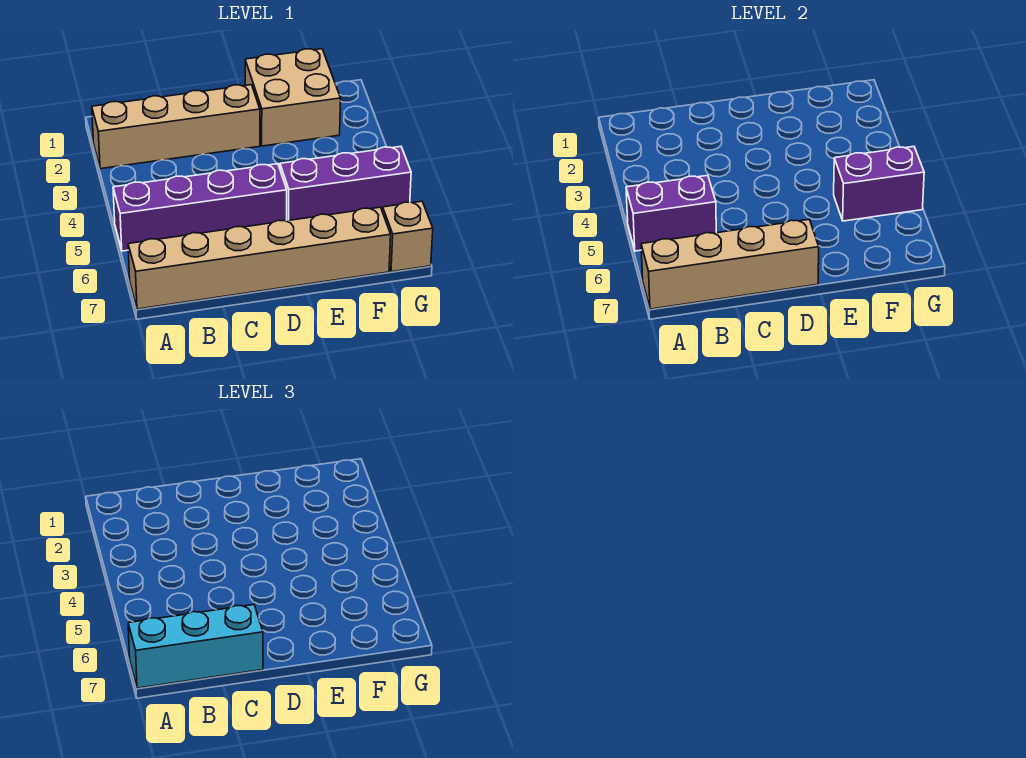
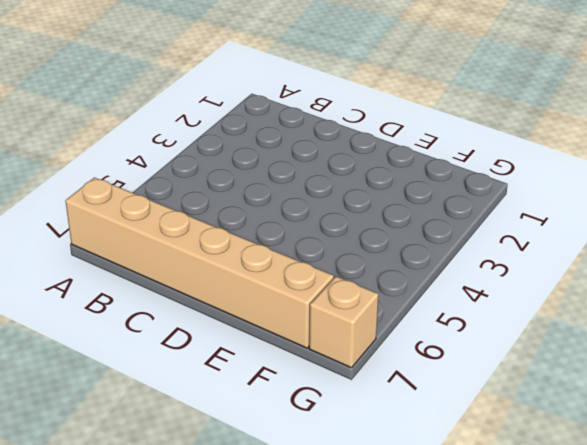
none -> tan brick A2:D2 level 1
none -> purple brick A5:D5 level 1

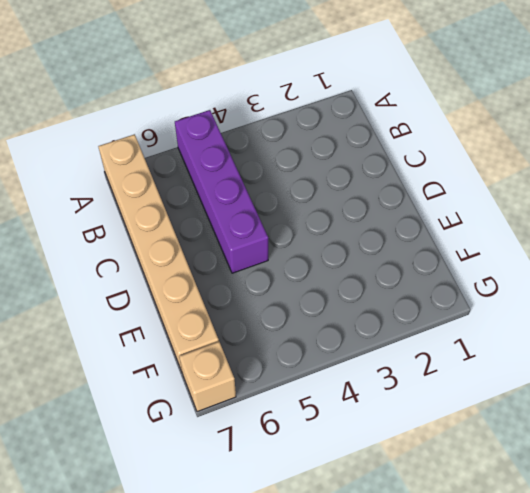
none -> tan brick A2:D2 level 1
none -> tan brick E1:F2 level 1

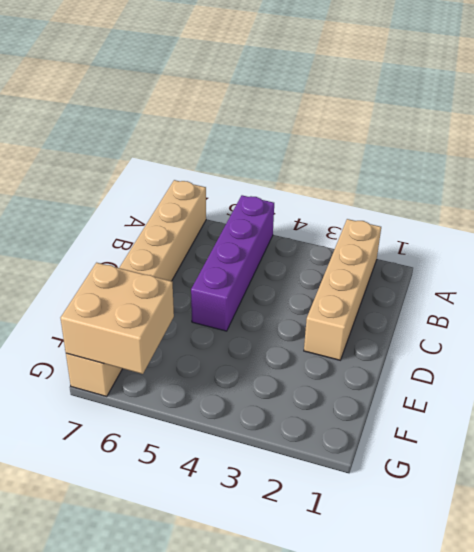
tan brick F6:G7 level 2 -> tan brick E1:F2 level 1
none -> purple brick E5:G5 level 1
none -> purple brick A5:B5 level 2

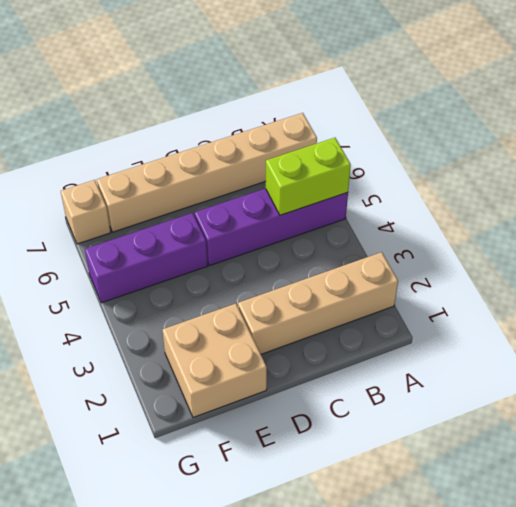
lime brick A5:B5 level 2 -> purple brick A5:B5 level 2
none -> tan brick A7:D7 level 2
none -> purple brick F5:G5 level 2

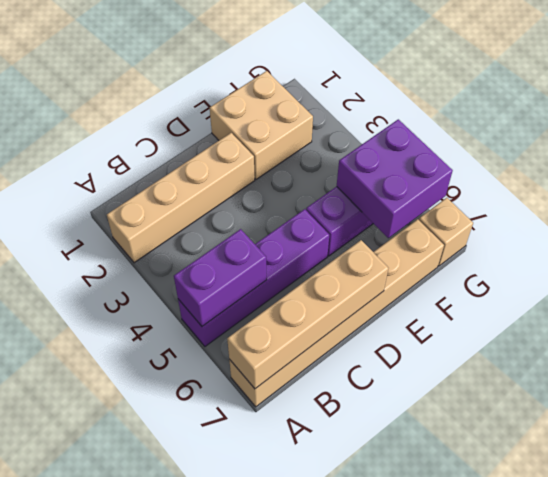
purple brick F5:G6 level 2 -> purple brick F5:G5 level 2
none -> cyan brick A7:C7 level 3

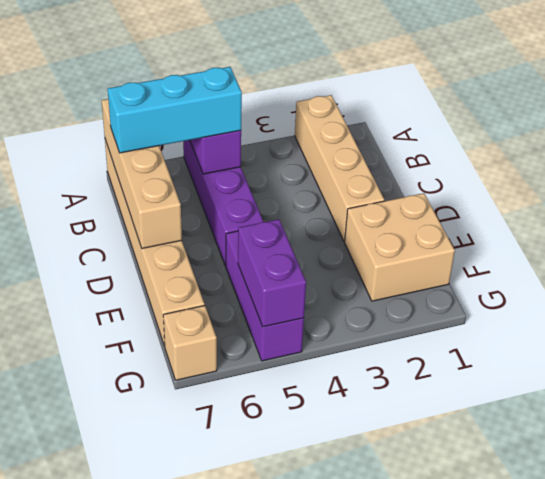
cyan brick B5:B7 level 3 -> cyan brick A7:C7 level 3

